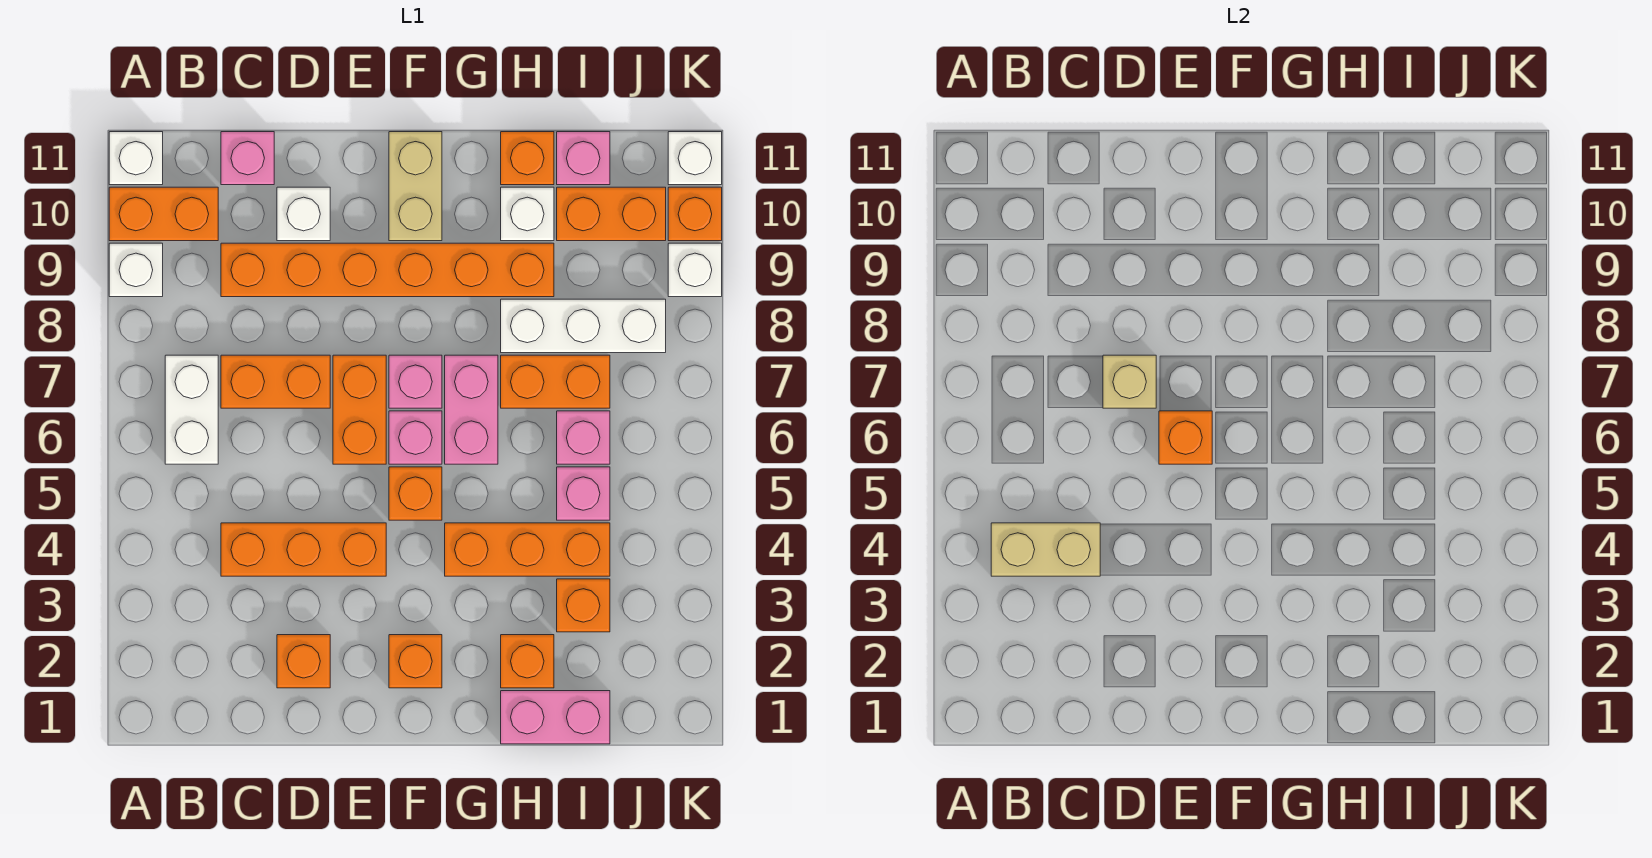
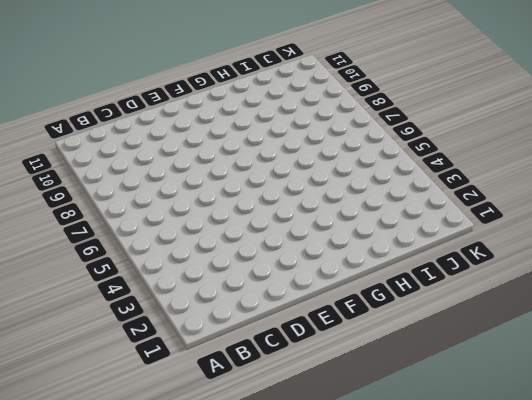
none -> white brick A9 level 1
none -> orange brick A10:B10 level 1
none -> white brick A11 level 1
none -> white brick B6:B7 level 1

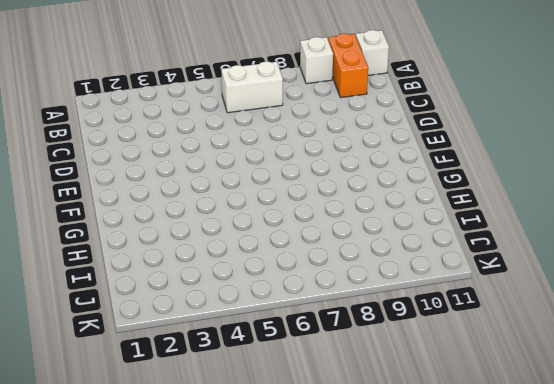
none -> orange brick C4:E4 level 1
none -> orange brick C7:D7 level 1
none -> orange brick C9:H9 level 1
none -> pink brick C11 level 1

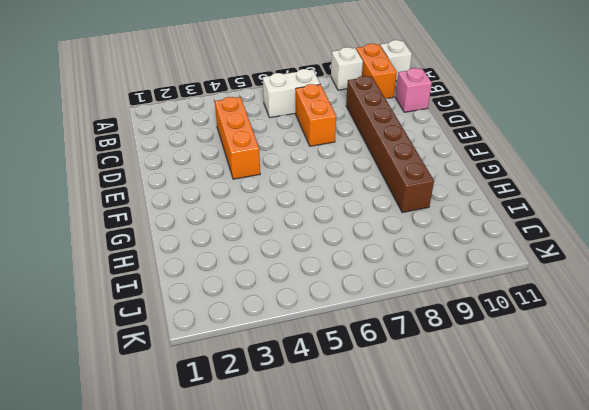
brown brick C9:H9 level 1 -> orange brick C9:H9 level 1
none -> orange brick D2 level 1
none -> white brick D10 level 1
none -> orange brick E6:E7 level 1
none -> orange brick F2 level 1

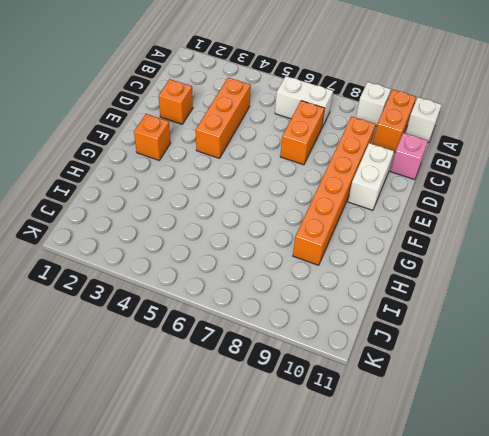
white brick D10:E10 level 1 -> white brick D10 level 1
none -> orange brick E6:E7 level 1
none -> orange brick F5 level 1
none -> pink brick F6 level 1
none -> pink brick F7 level 1

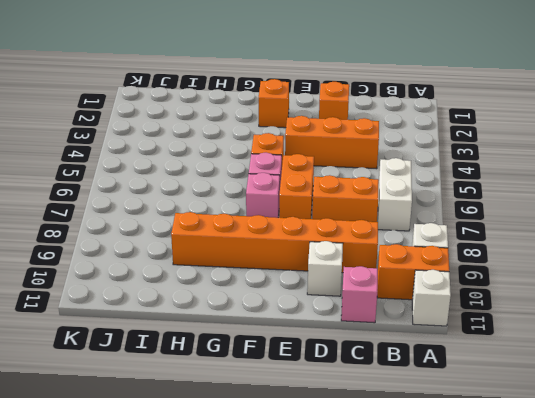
none -> tan brick F10:F11 level 1
none -> orange brick G4:I4 level 1
none -> pink brick G6:G7 level 1
none -> pink brick H1:I1 level 1

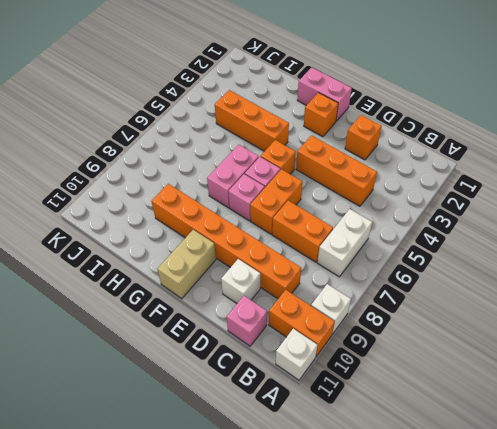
pink brick F1:G1 level 1 -> pink brick H1:I1 level 1
none -> orange brick H2 level 1
none -> orange brick H7:I7 level 1
none -> white brick H8:J8 level 1
none -> white brick H10 level 1

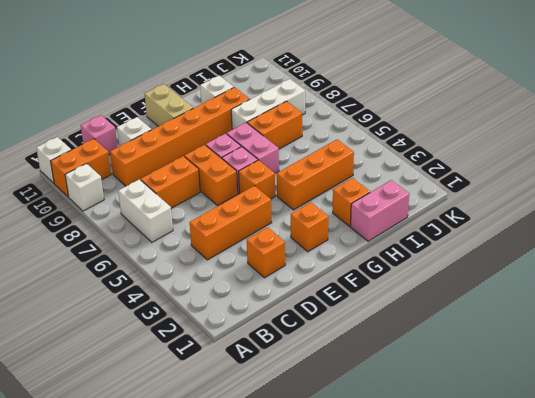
none -> orange brick H11 level 1
none -> orange brick I3 level 1
none -> pink brick I5 level 1
none -> pink brick I6 level 1

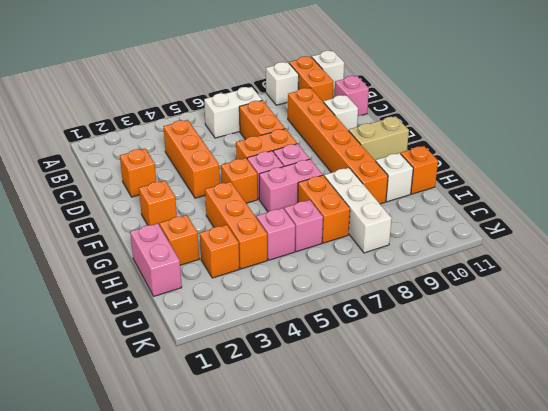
none -> orange brick I10:J10 level 1
none -> pink brick I11 level 1
none -> white brick K9 level 1
none -> orange brick K10 level 1

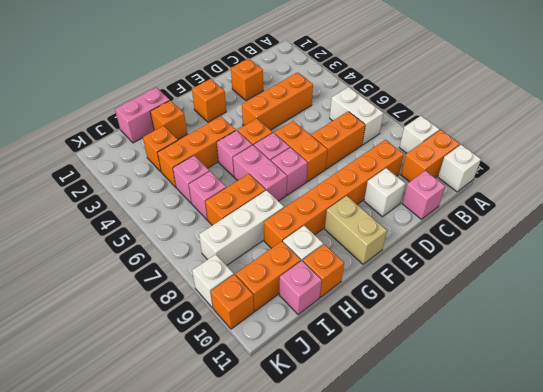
pink brick G5 level 1 -> none
none -> white brick K11 level 1
none -> tan brick B4:C4 level 2
none -> tan brick D7 level 2
none -> orange brick E6 level 2

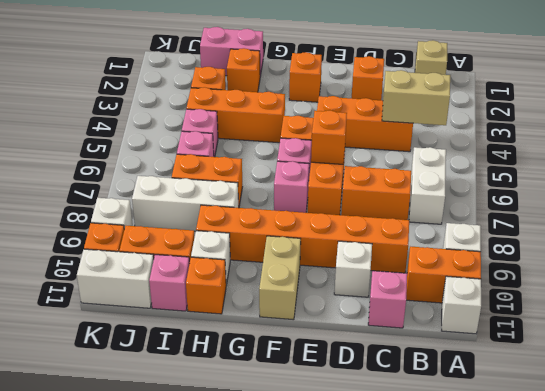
tan brick B1 level 1 -> tan brick D7 level 2
white brick J11:K11 level 1 -> white brick K11 level 1
none -> pink brick G6:G7 level 1

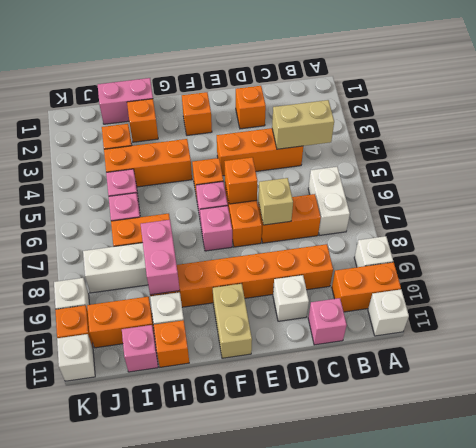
pink brick H8:H9 level 2 -> pink brick G6:G7 level 1

